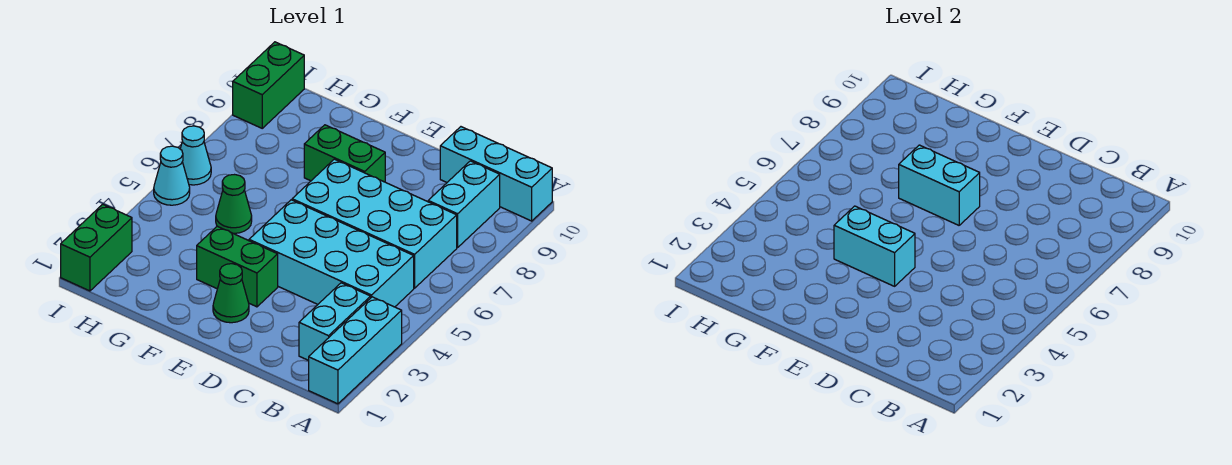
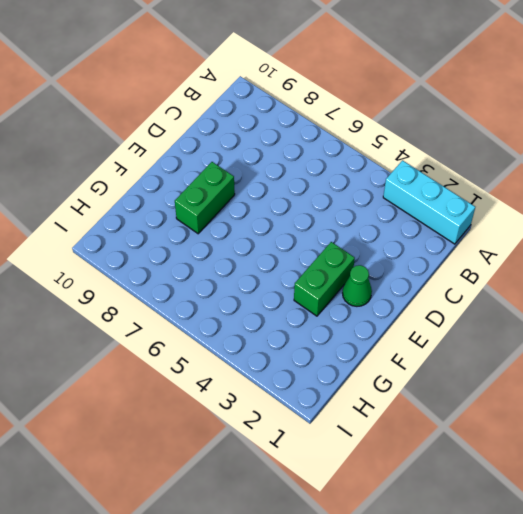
none -> cyan brick A10:C10 level 1
none -> cyan brick B2:B3 level 1
none -> cyan brick B4:E5 level 1

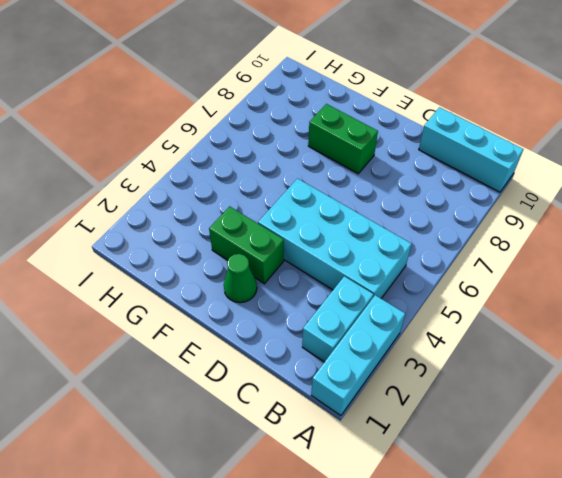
none -> cyan brick B6:E7 level 1
none -> cyan brick B8:B9 level 1
none -> green cone G5 level 1

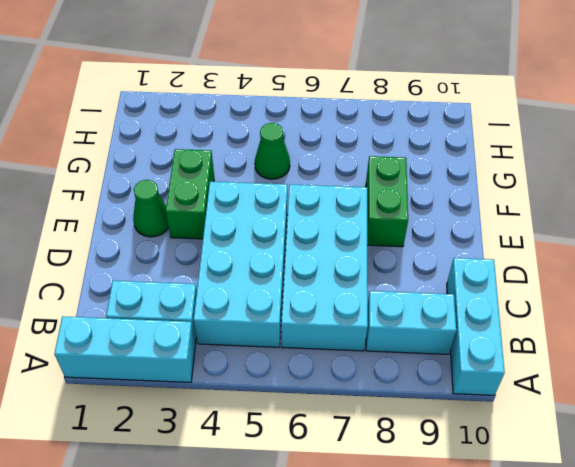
none -> green brick I1:I2 level 1
none -> cyan cone I5 level 1
none -> cyan cone I6 level 1

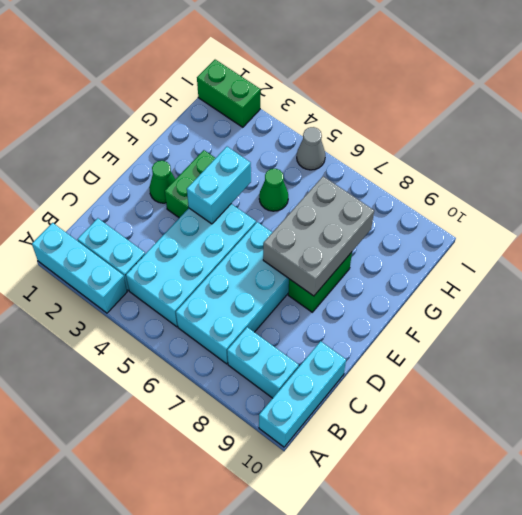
grey brick E7:G8 level 2 -> cyan brick E7:F7 level 2
grey cone I5 level 1 -> cyan cone I5 level 1
none -> cyan cone I6 level 1
none -> green brick I9:I10 level 1

